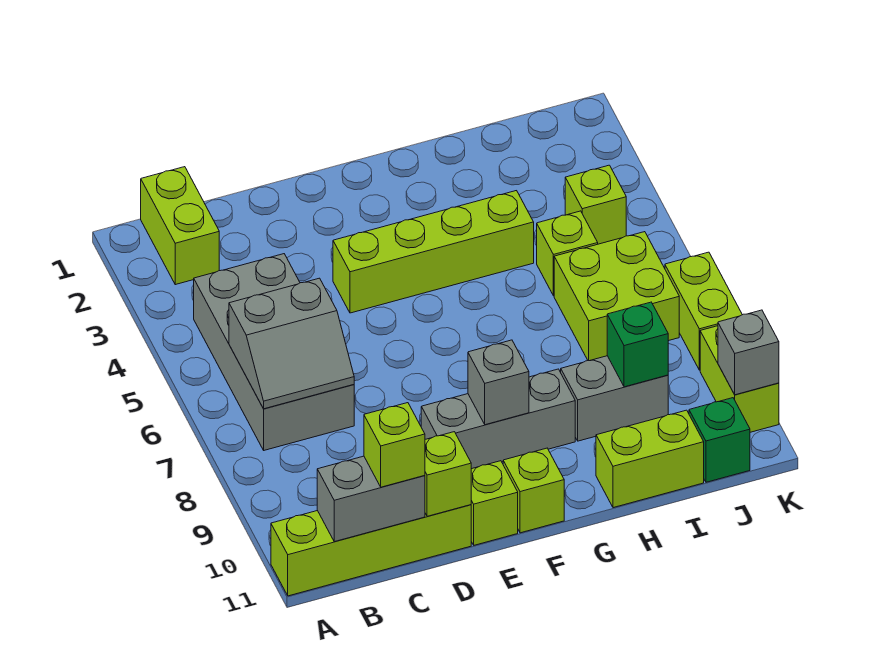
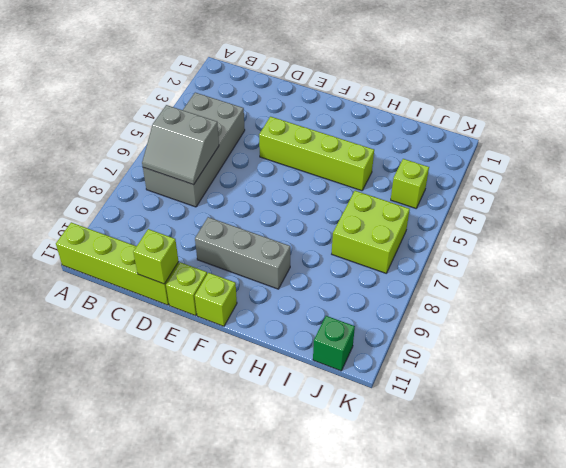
none -> lime brick B1:B2 level 1
none -> grey brick H9:I9 level 1
none -> lime brick H11:I11 level 1

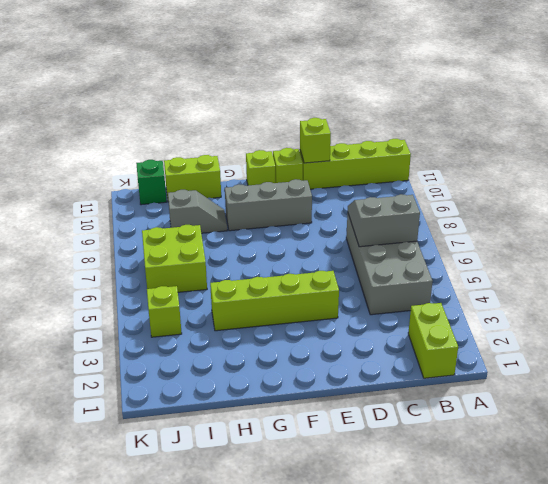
grey slope H9:I9 level 1 top I -> grey brick H9:I9 level 1
none -> lime brick I5 level 1
none -> lime brick K7:K8 level 1
none -> lime brick K9:K10 level 1

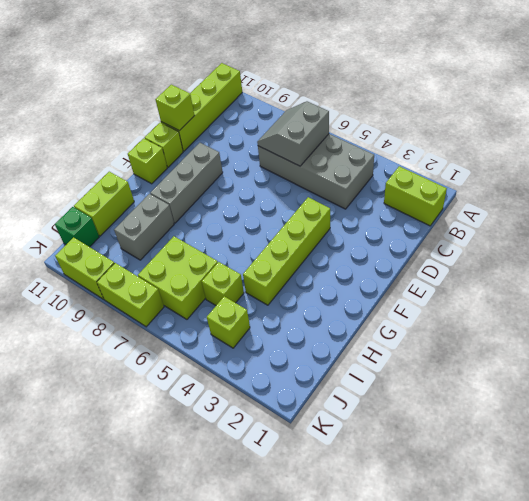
none -> grey brick B11:C11 level 2
none -> grey brick F9 level 2
none -> green brick I9 level 2

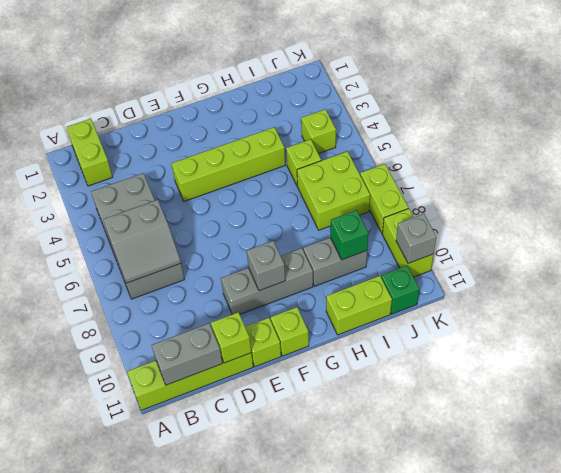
none -> lime brick C11 level 3

